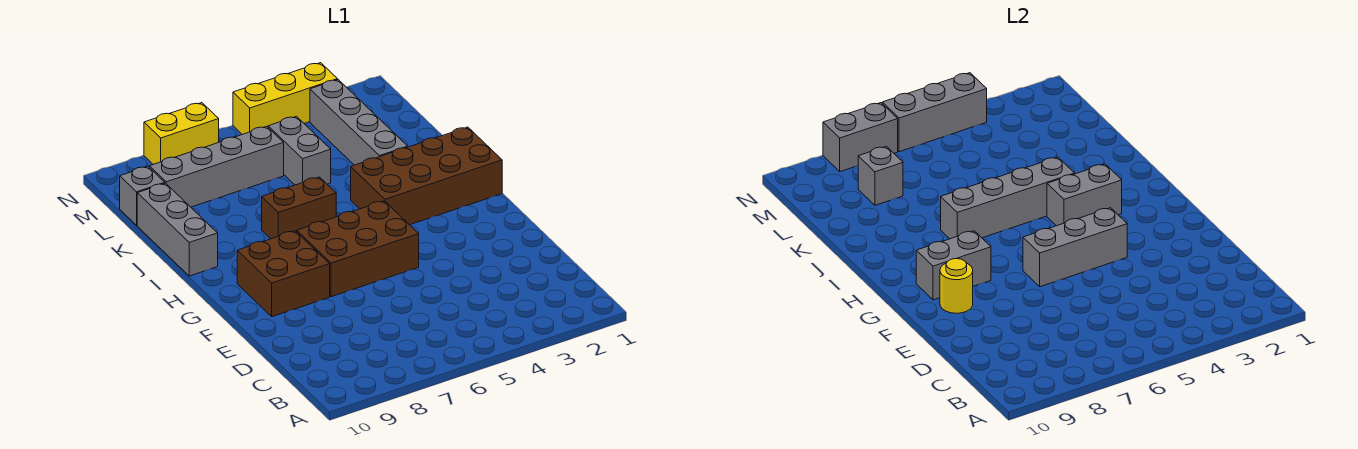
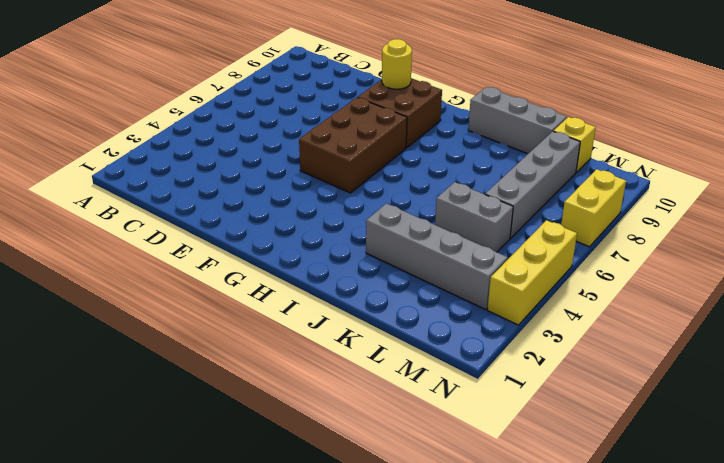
yellow brick L10 level 1 -> grey brick L10 level 1
none -> brown brick H1:I4 level 1
none -> brown brick I6:I7 level 1
none -> grey brick F4:F6 level 2

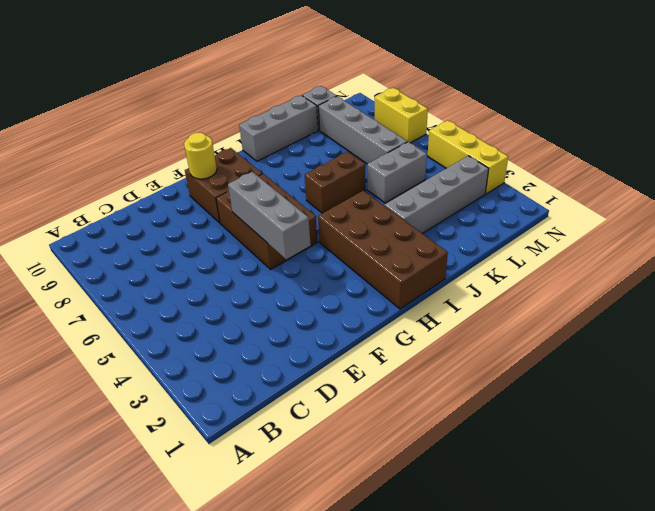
brown brick I6:J6 level 1 -> brown brick I6:I7 level 1
none -> grey brick G8:G9 level 2
none -> grey brick H3:H4 level 2
none -> grey brick I4:I7 level 2

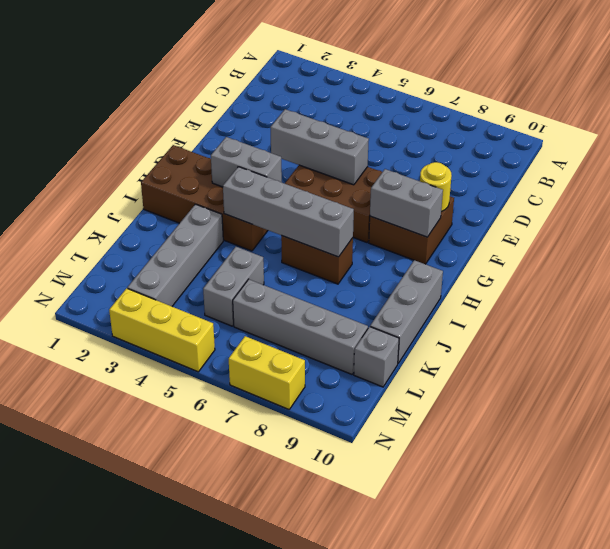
none -> grey brick L8 level 2
none -> grey brick N4:N6 level 2
none -> grey brick N7:N8 level 2

